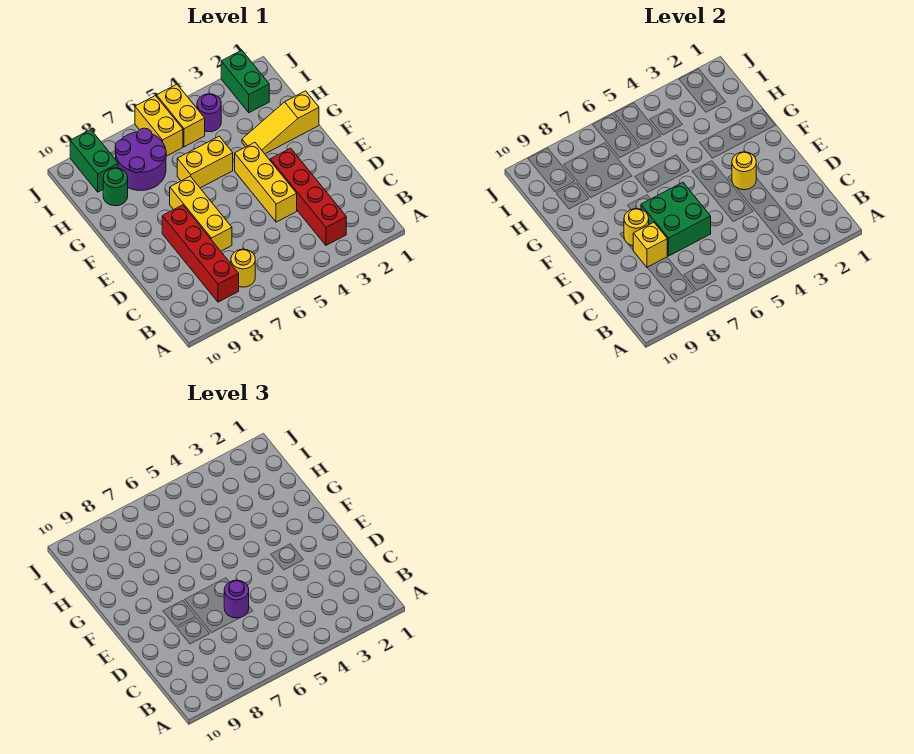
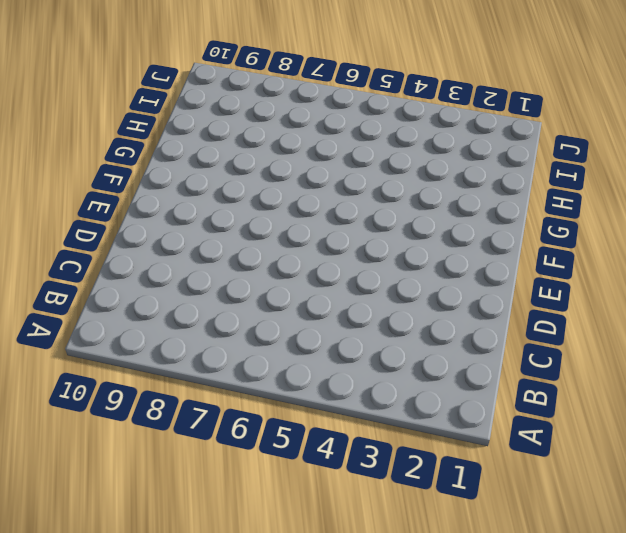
none -> red brick B3:E3 level 1
none -> yellow round brick B7 level 1
none -> red brick B8:E8 level 1

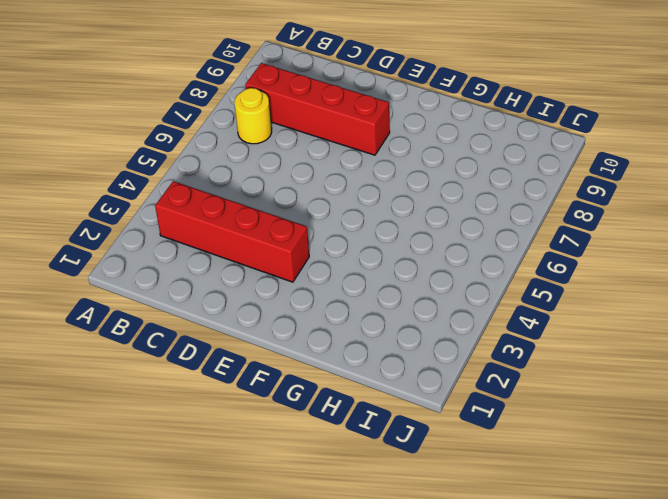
none -> yellow brick D4:F4 level 1
none -> yellow brick D7:F7 level 1
none -> yellow slope G1:G3 level 1 top 1

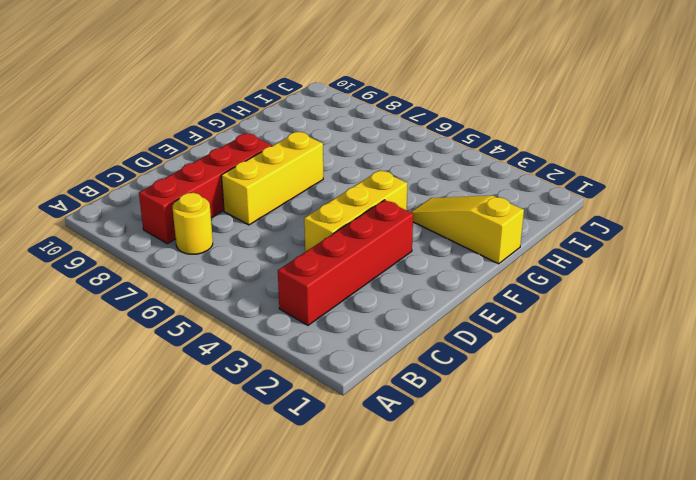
none -> yellow brick G5:G6 level 1
none -> purple round brick H7:I8 level 1
none -> green round brick H9 level 1

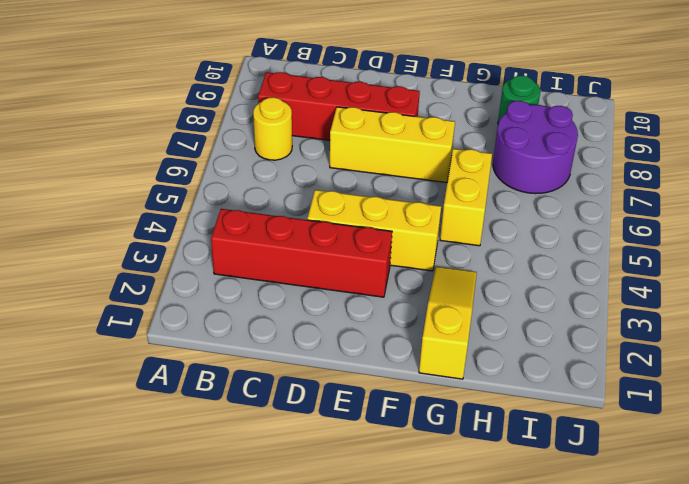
none -> green brick I2:J2 level 1
none -> purple round brick I4 level 1
none -> yellow brick I5:J5 level 1

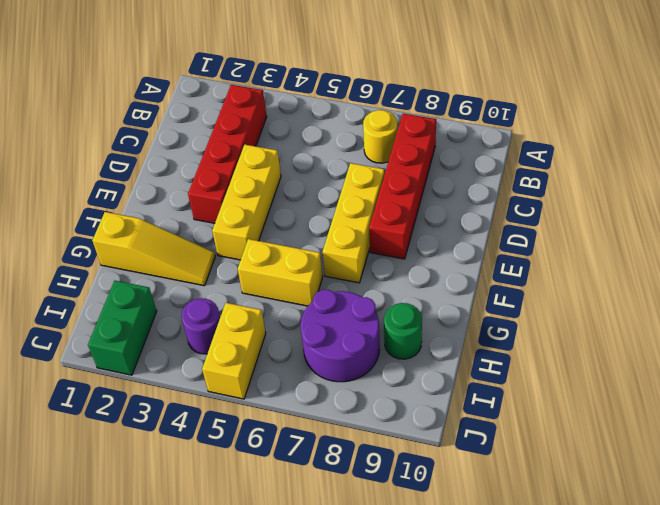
none -> yellow brick I6:J6 level 1
none -> green brick I9:J9 level 1
none -> green brick D6:E7 level 2

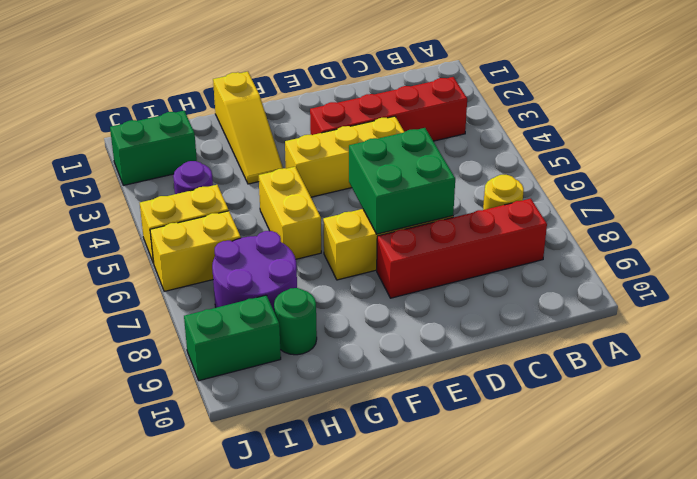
none -> yellow brick D8 level 2
none -> yellow round brick E3 level 2
none -> yellow round brick E8 level 2

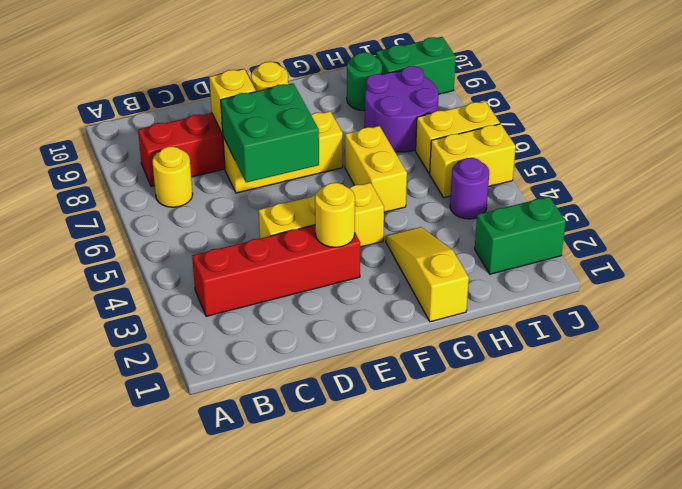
none -> purple round brick D6 level 3

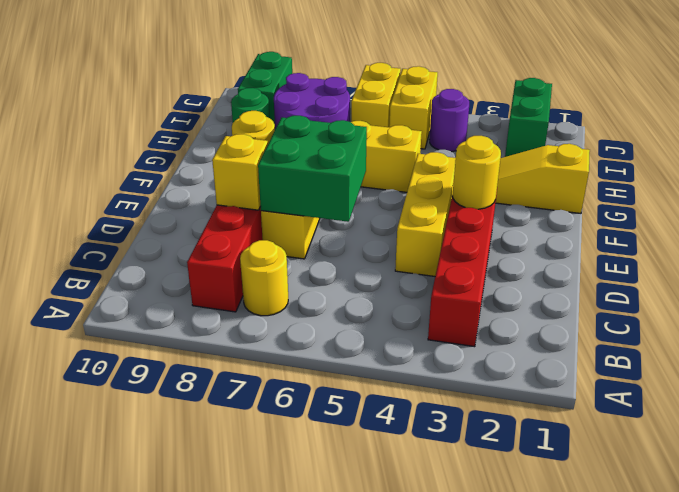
none -> purple round brick D6 level 3

